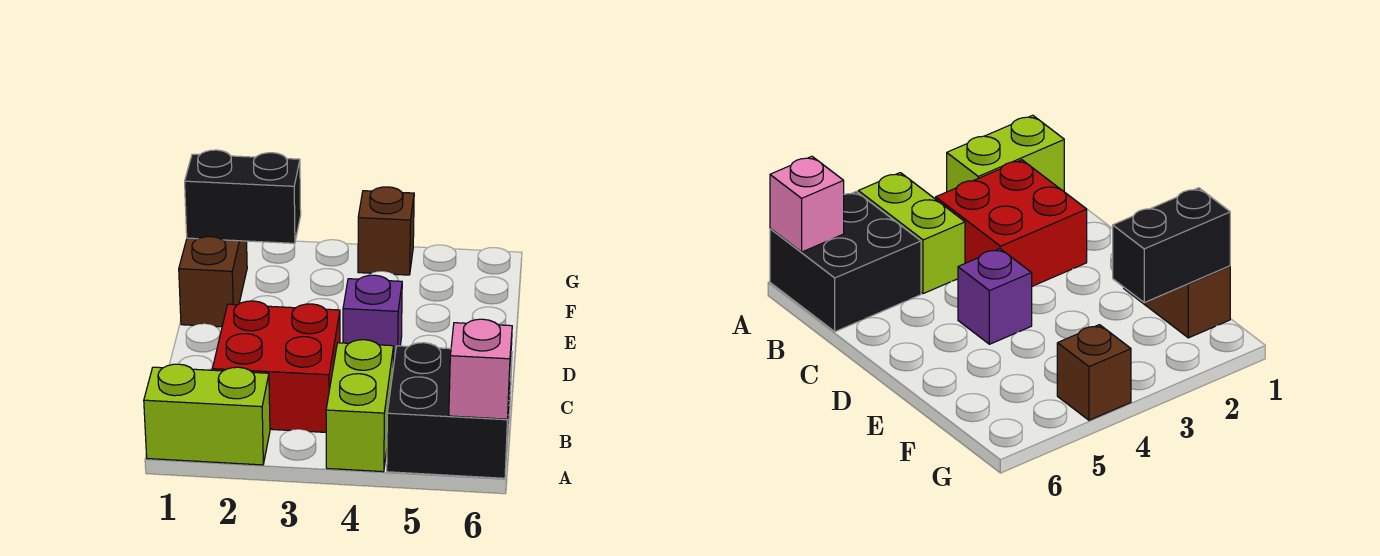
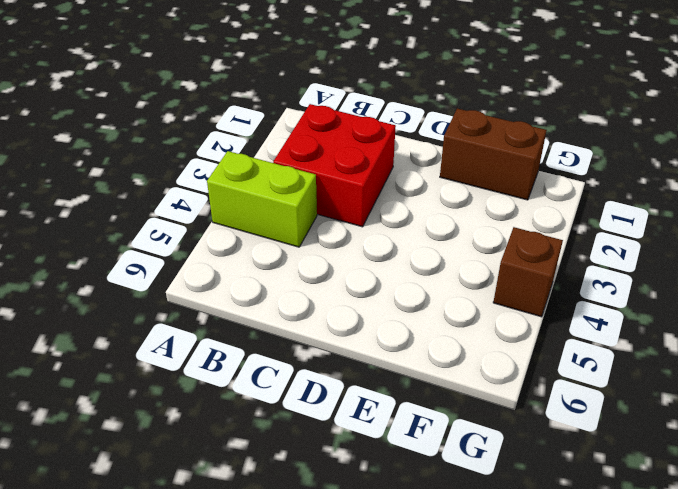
none -> lime brick A1:A2 level 1
none -> black brick A5:B6 level 1

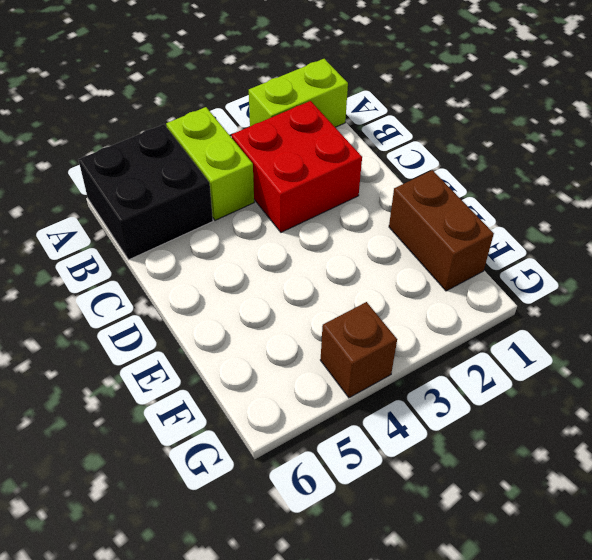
none -> purple brick D4 level 1
none -> pink brick A6 level 2

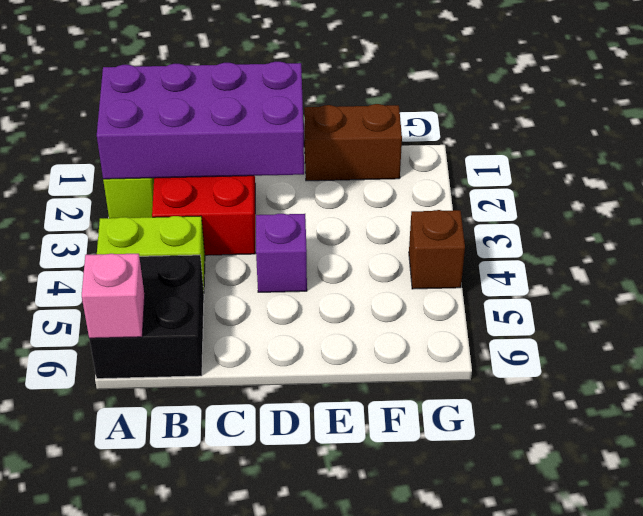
purple brick A1:D2 level 2 -> none
none -> black brick F1:F2 level 2

